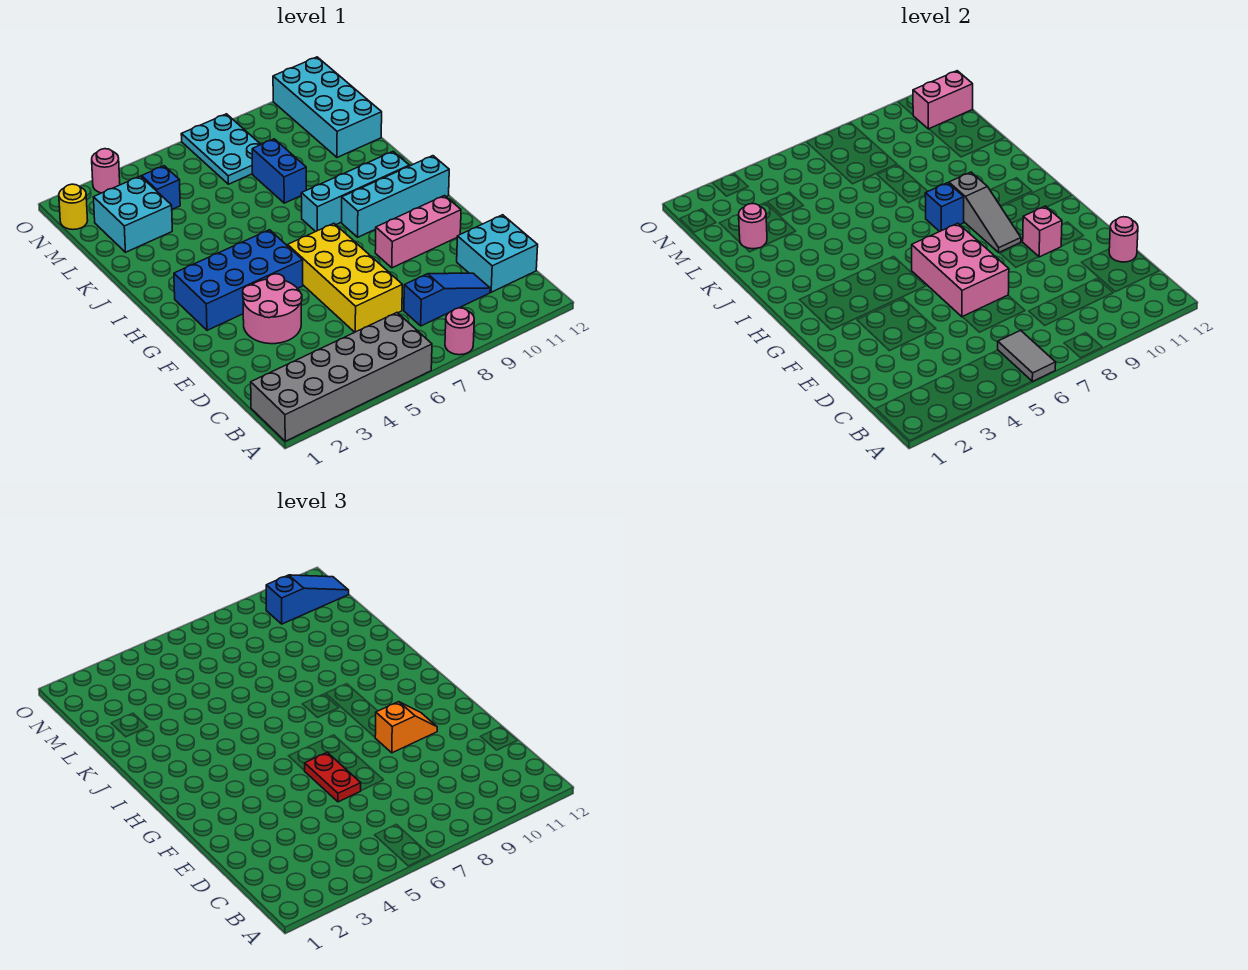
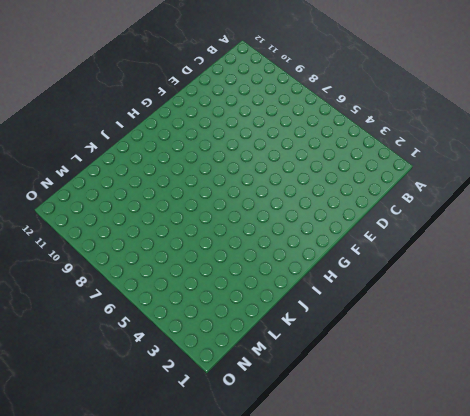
none -> grey brick A1:B6 level 1
none -> pink round brick A8 level 1
none -> blue slope C8:C10 level 1 top 8

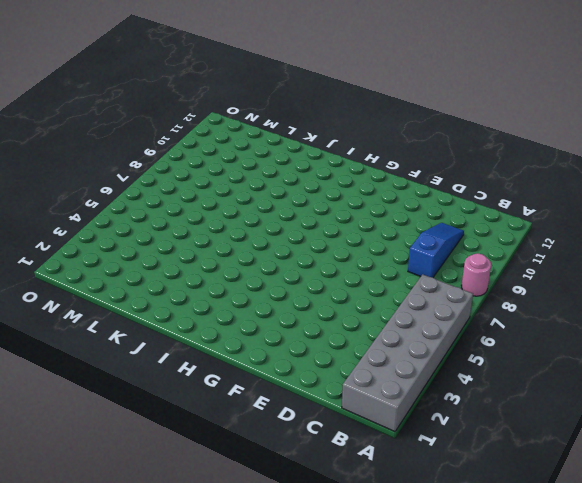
none -> cyan brick C11:D12 level 1
none -> yellow brick D6:G7 level 1
none -> pink round brick E3:F4 level 1

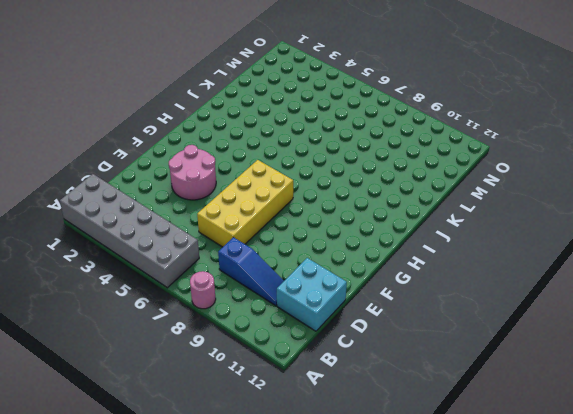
none -> pink brick F9:F11 level 1
none -> blue brick G2:H5 level 1
none -> cyan brick H9:H12 level 1

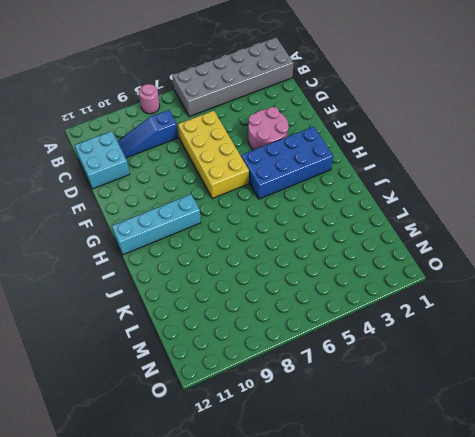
none -> pink brick F9:F11 level 1
none -> cyan brick I8:I11 level 1
none -> blue brick K8:L8 level 1

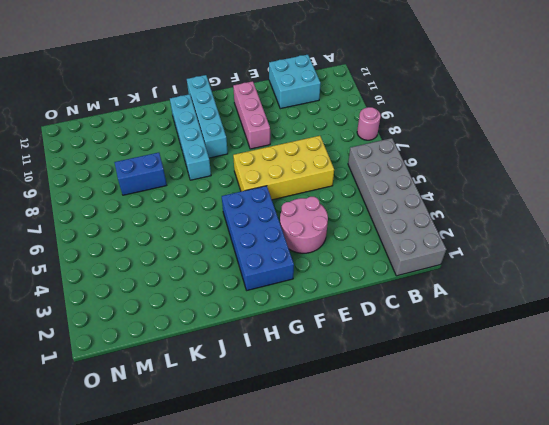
none -> blue slope C8:C10 level 1 top 8
none -> cyan brick L2:M3 level 1
none -> cyan brick L11:O12 level 1

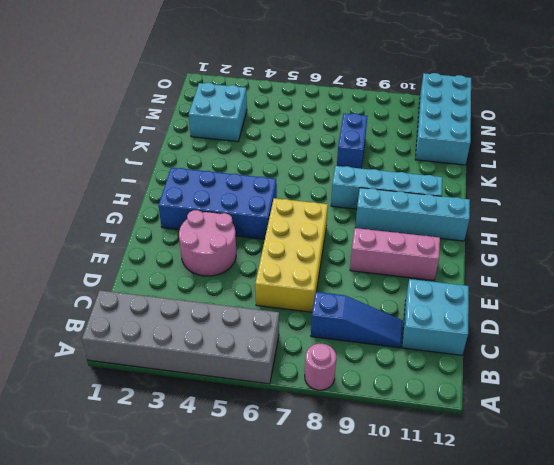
none -> blue brick M4 level 1
none -> cyan plate M7:O8 level 1
none -> yellow round brick N1 level 1

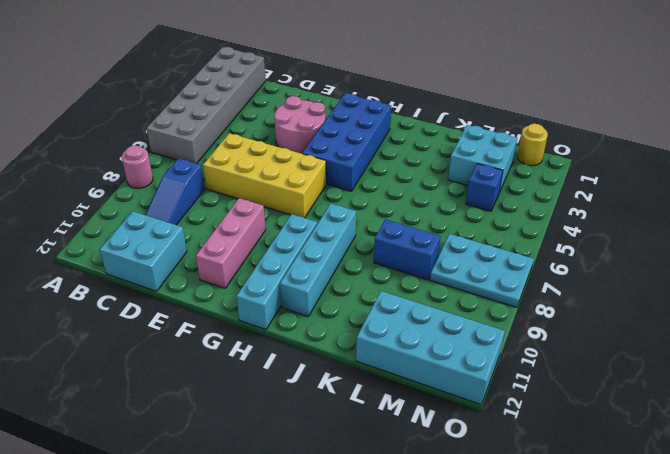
none -> pink round brick O3 level 1
none -> grey tile A6:B6 level 2
none -> pink round brick D12 level 2

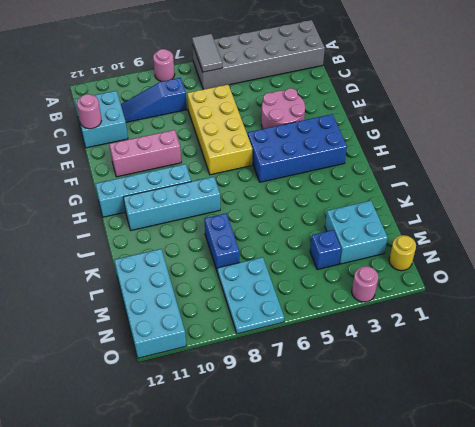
none -> pink brick E6:G7 level 2
none -> pink brick F10 level 2
none -> grey slope G9:I9 level 2 top I

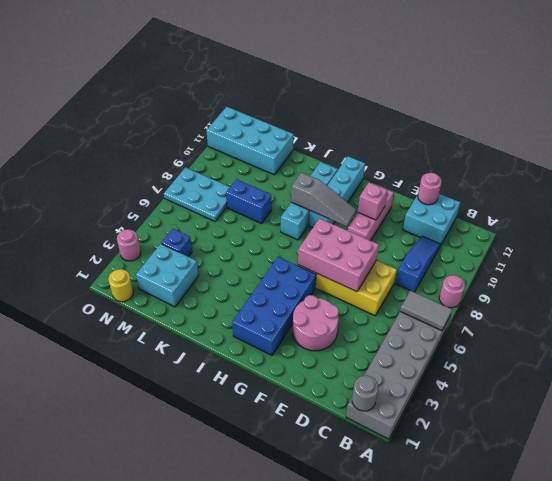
grey round brick B1 level 2 -> none
none -> blue brick I8 level 2
none -> pink round brick L2 level 2
none -> pink brick N11:N12 level 2

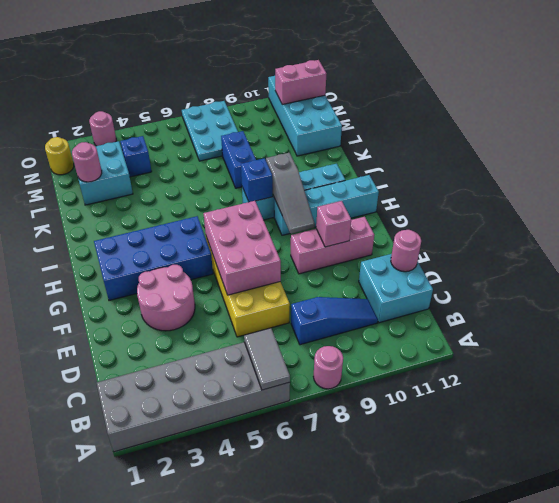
none -> red plate E6:F6 level 3
none -> orange slope F9:F10 level 3 top 9
none -> blue slope N10:N12 level 3 top 10

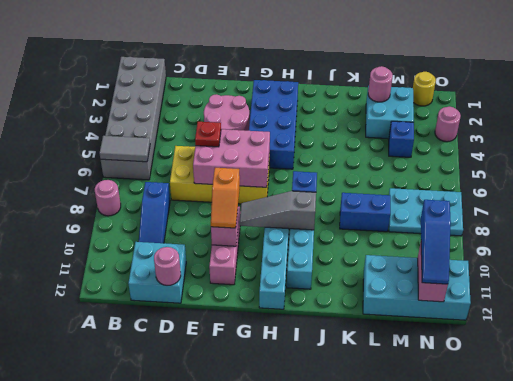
red plate E6 level 3 -> red plate E6:F6 level 3

